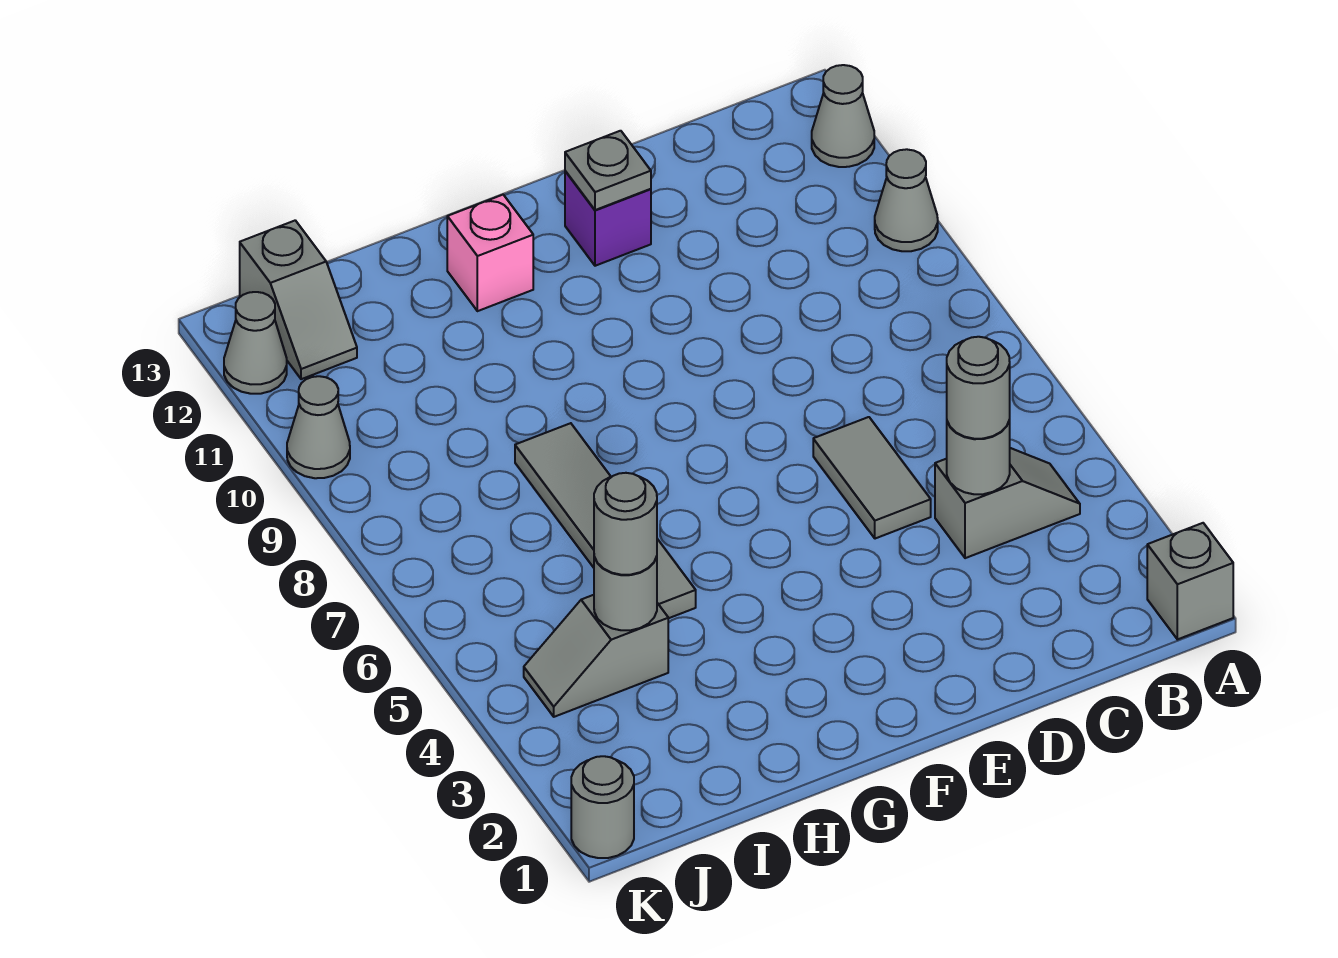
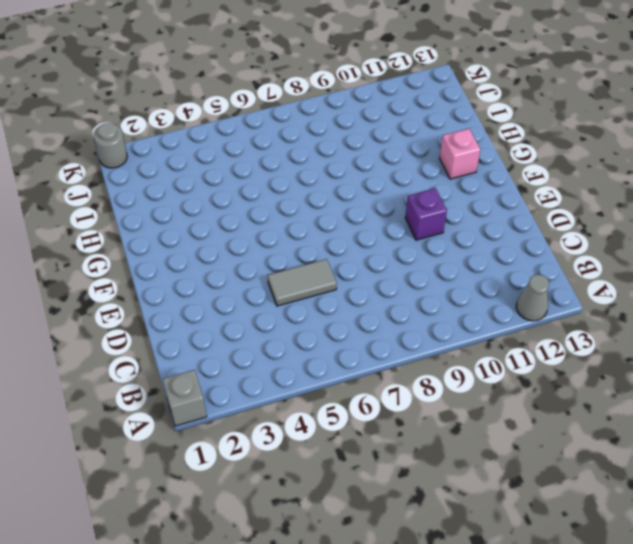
purple brick E10 level 1 -> purple brick E12 level 1
none -> grey cone A10 level 1
none -> grey slope B4:C4 level 1 top C
none -> grey tile H5:H8 level 1

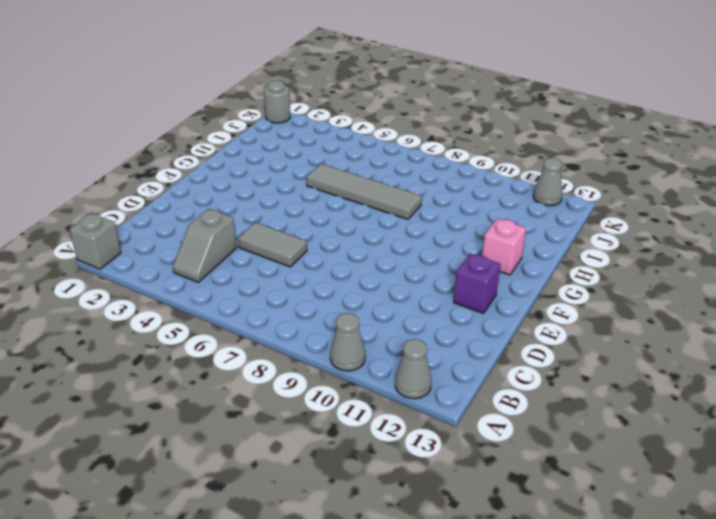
none -> grey slope I4:J4 level 1 top I
none -> grey slope J12:J13 level 1 top 13
none -> grey cone K10 level 1

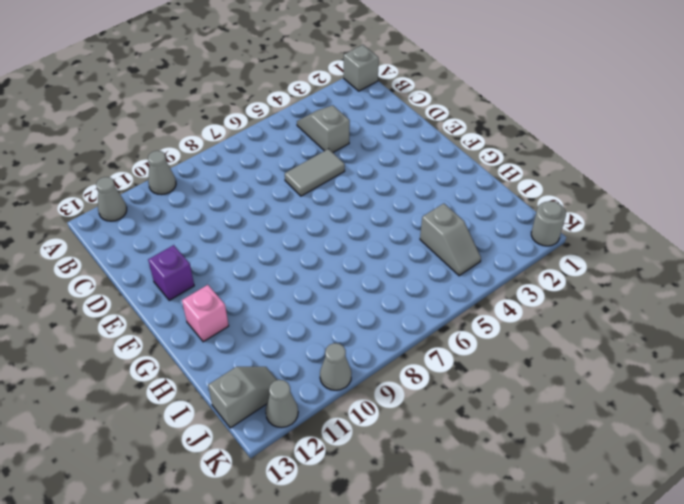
none -> grey tile H5:H8 level 1
none -> grey round brick C4 level 2
none -> grey plate E12 level 2

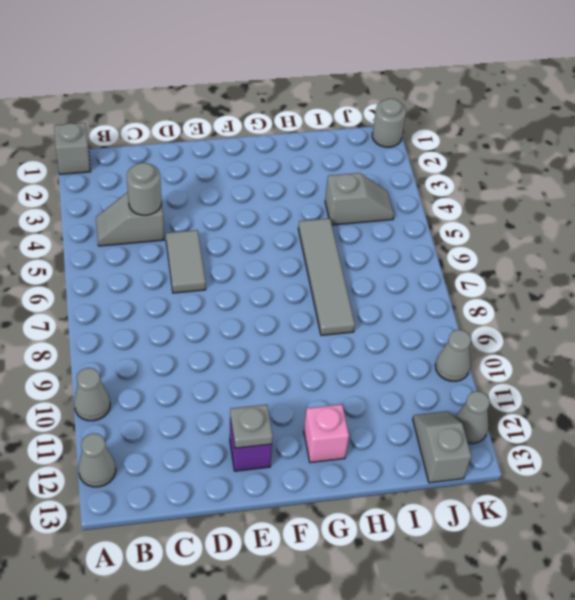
none -> grey round brick I4 level 2
none -> grey round brick C4 level 3
none -> grey round brick I4 level 3

